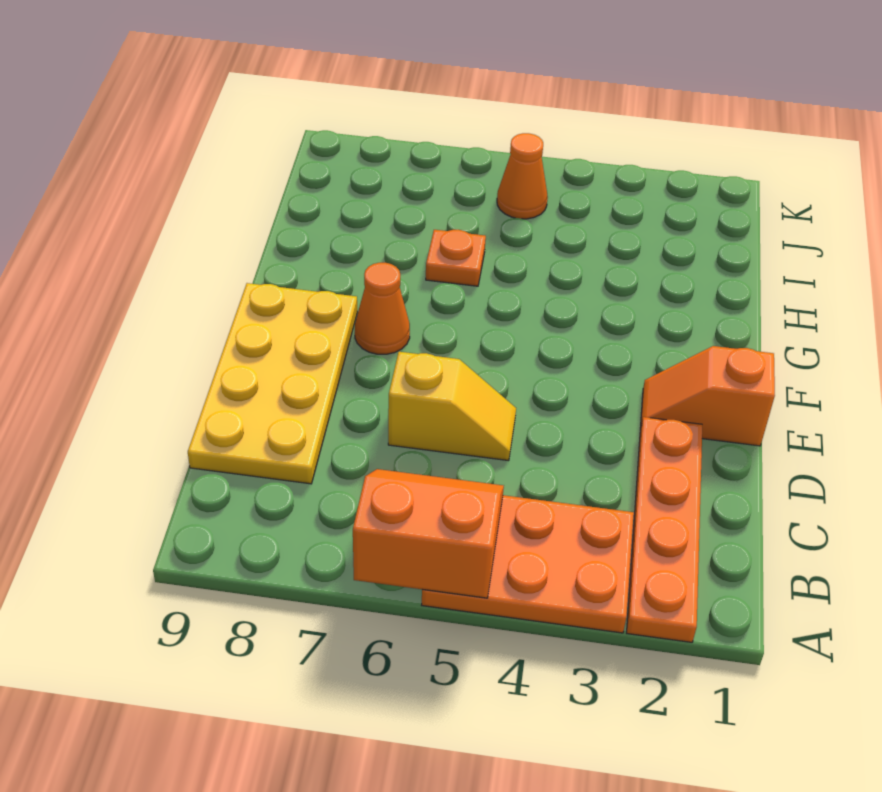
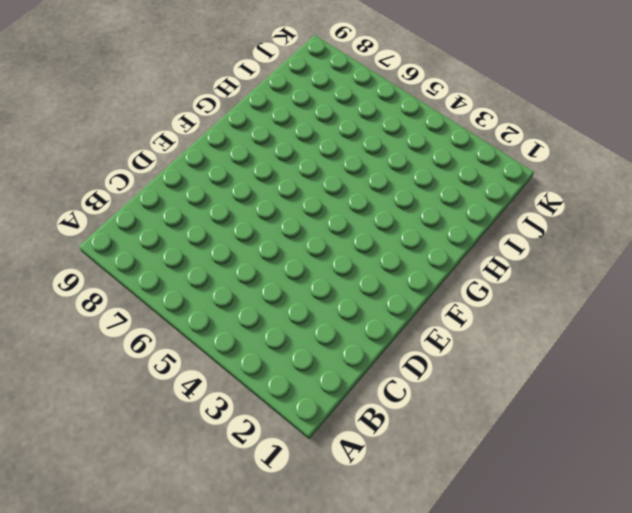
none -> orange plate A2:D2 level 1
none -> orange plate A3:B5 level 1

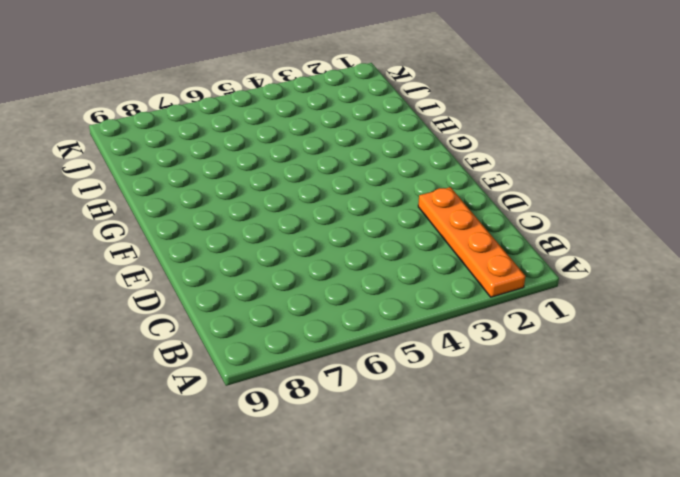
none -> orange plate A3:B5 level 1
none -> yellow plate C8:F9 level 1

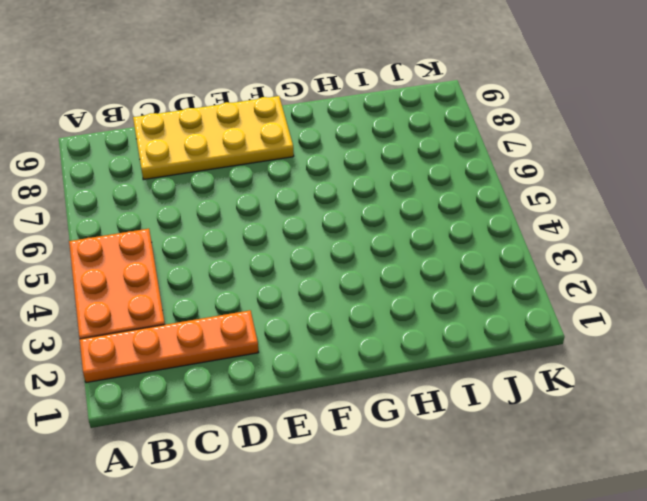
none -> yellow slope D5:D6 level 1 top 6
none -> orange slope E1:E2 level 1 top 1

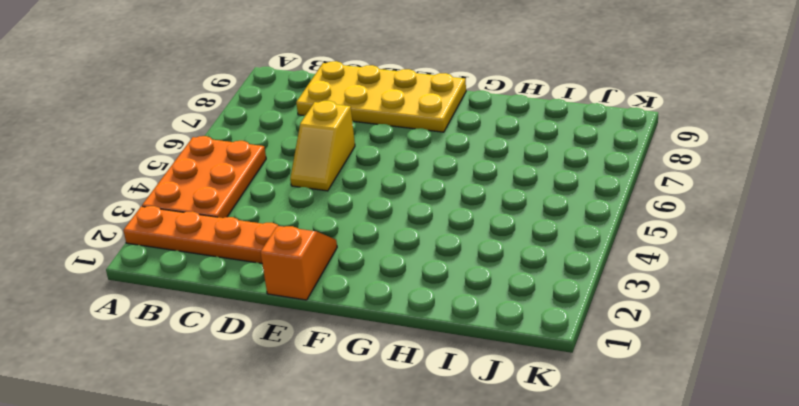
none -> orange cone F7 level 1
none -> orange plate H6 level 1

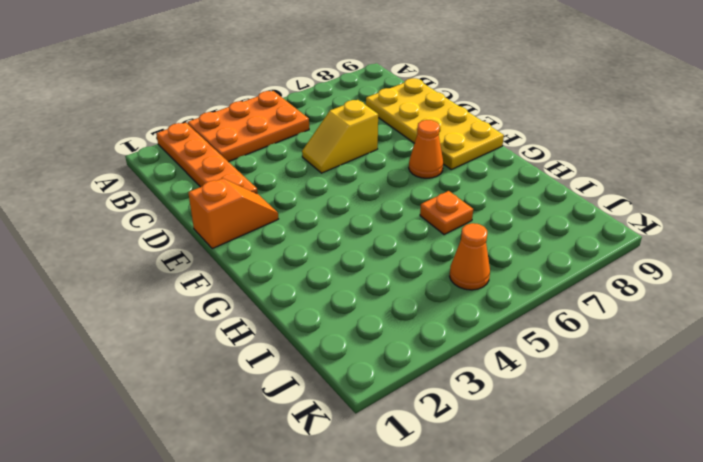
none -> orange slope A5:B6 level 2 top A

